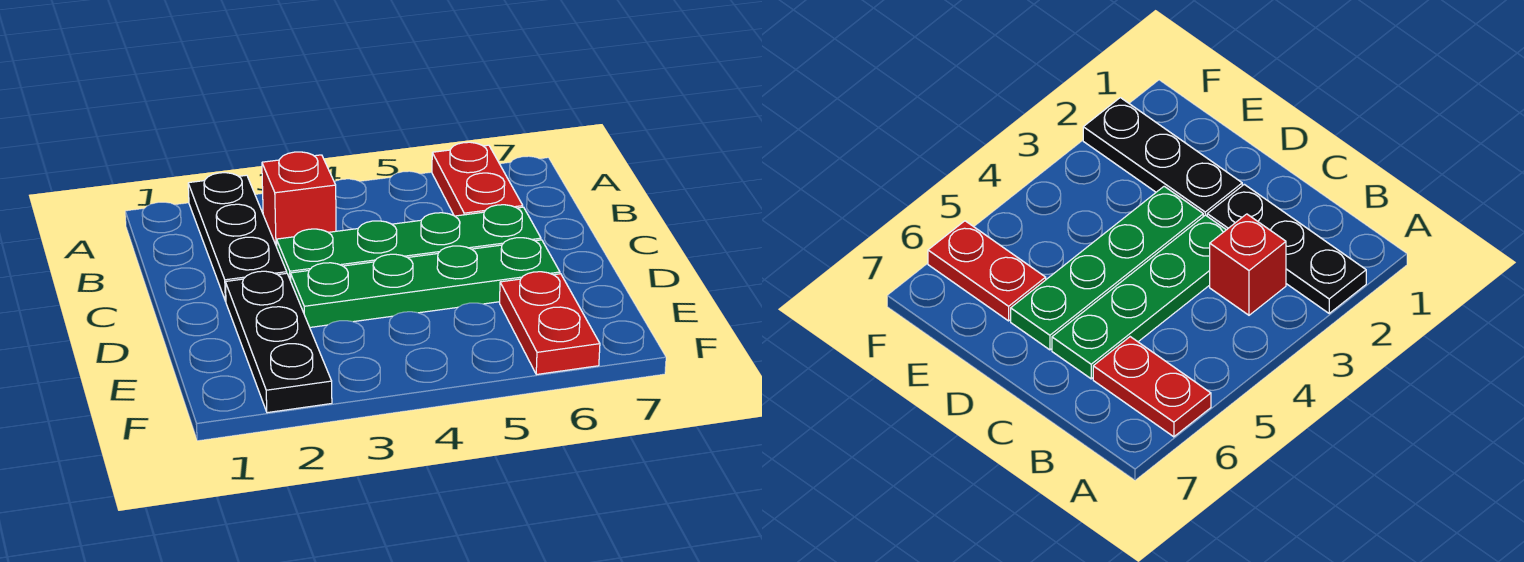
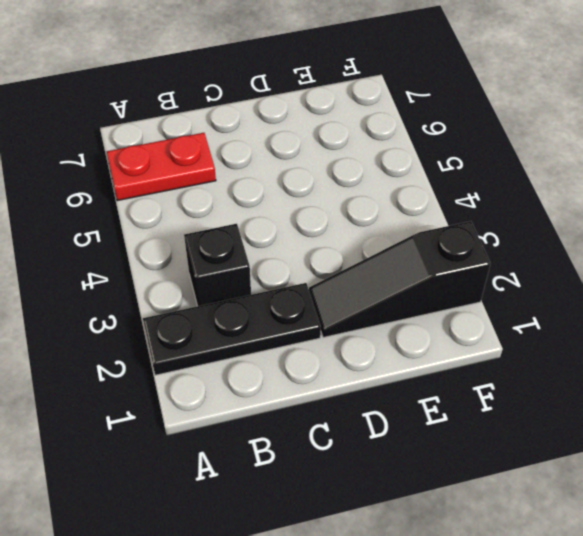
black brick B3 level 1 -> red brick B3 level 1
black slope D2:F2 level 1 top F -> black plate D2:F2 level 1
none -> green plate C3:C6 level 1
none -> green plate D3:D6 level 1

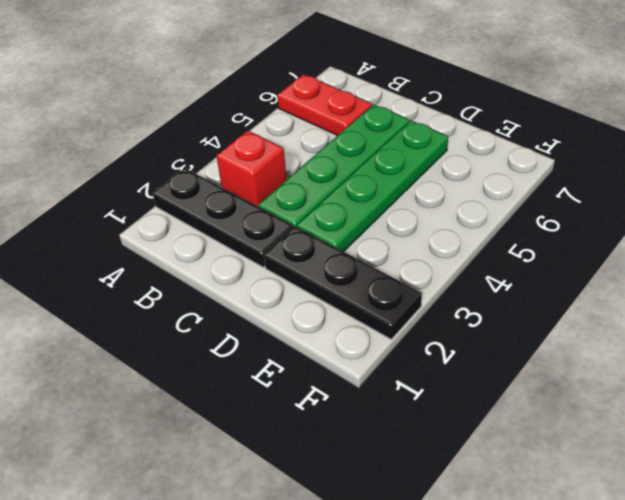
none -> red plate E6:F6 level 1

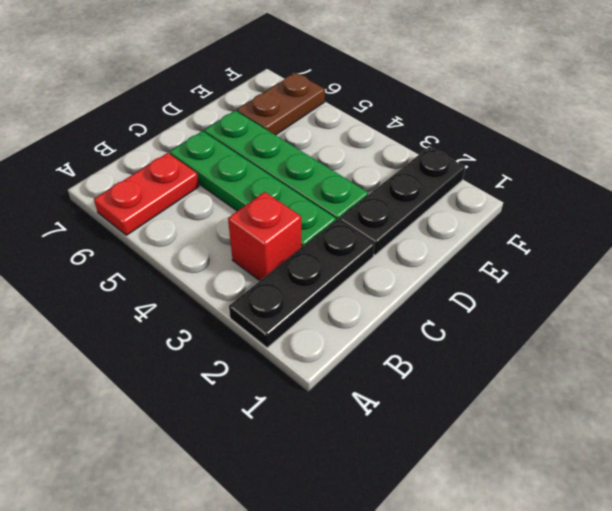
brown plate E6:F6 level 1 -> red plate E6:F6 level 1

